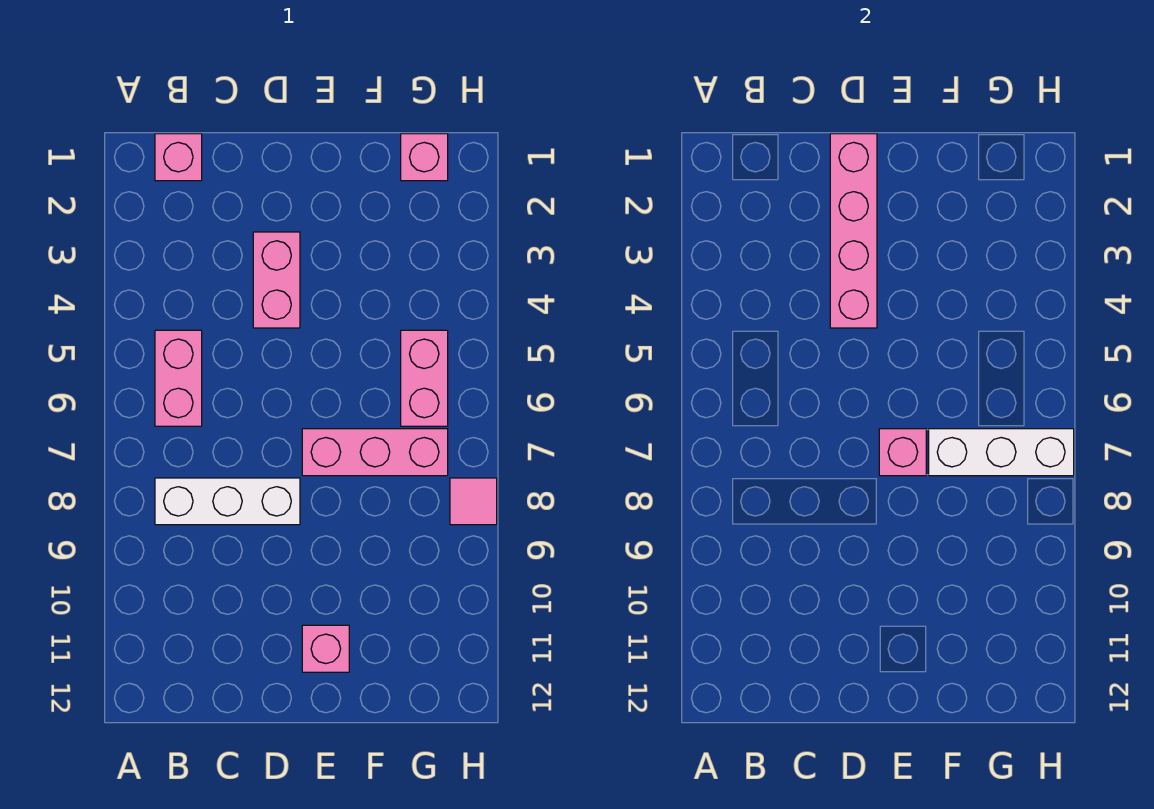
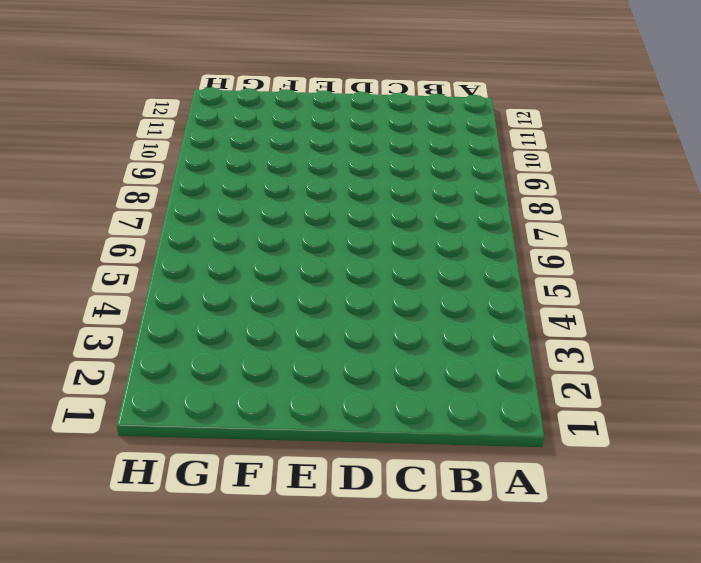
none -> pink brick B1 level 1
none -> pink brick B5:B6 level 1
none -> white brick B8:D8 level 1

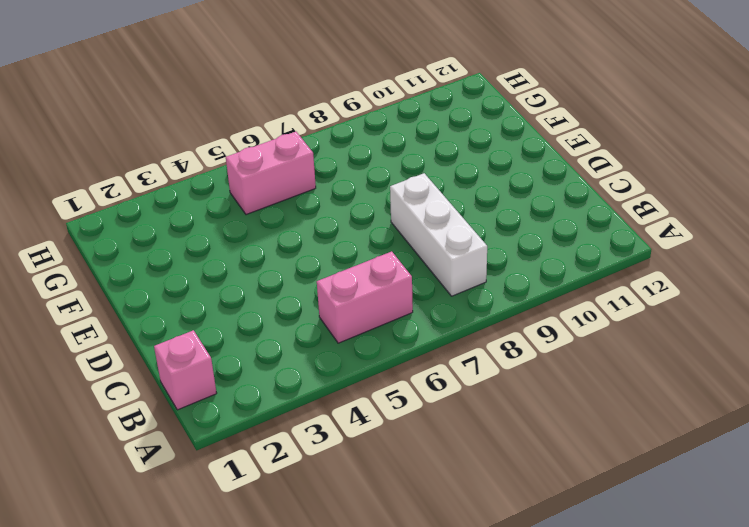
none -> pink brick D3:D4 level 1
none -> pink brick E7:G7 level 1
none -> pink brick E11 level 1

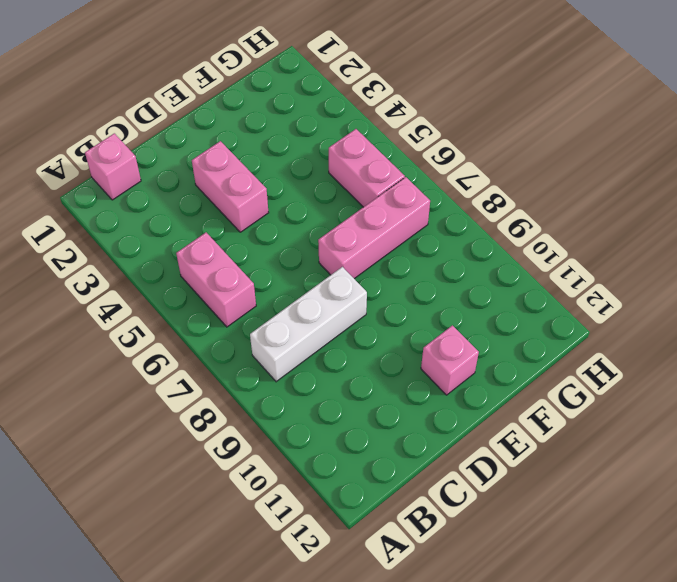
none -> pink brick G1 level 1
none -> pink tile H8 level 1
none -> pink brick D1:D4 level 2

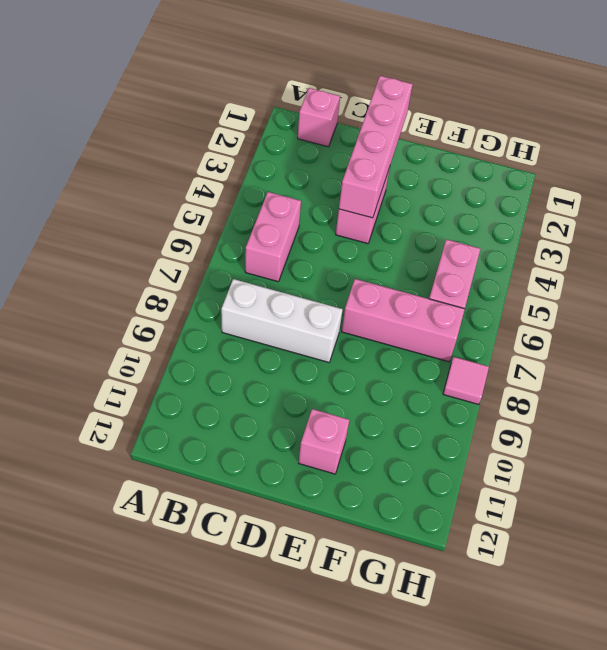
none -> pink brick G1 level 1
none -> pink brick E7 level 2
none -> white brick F7:H7 level 2

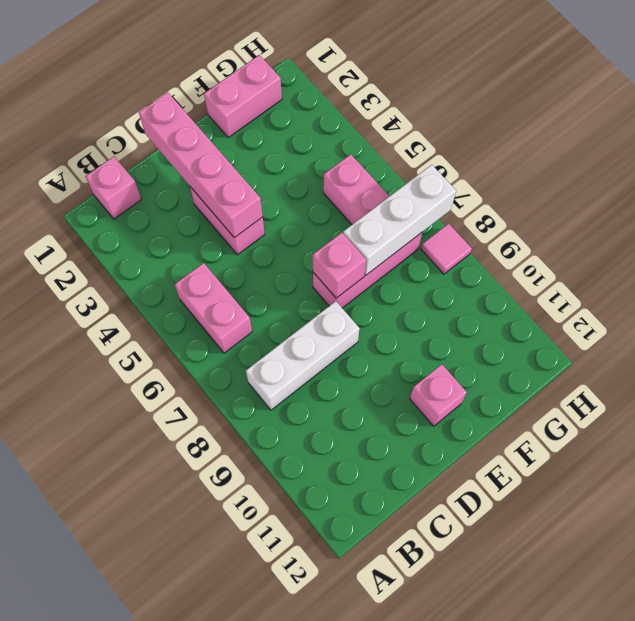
pink brick F1:G1 level 1 -> pink brick G1 level 1

